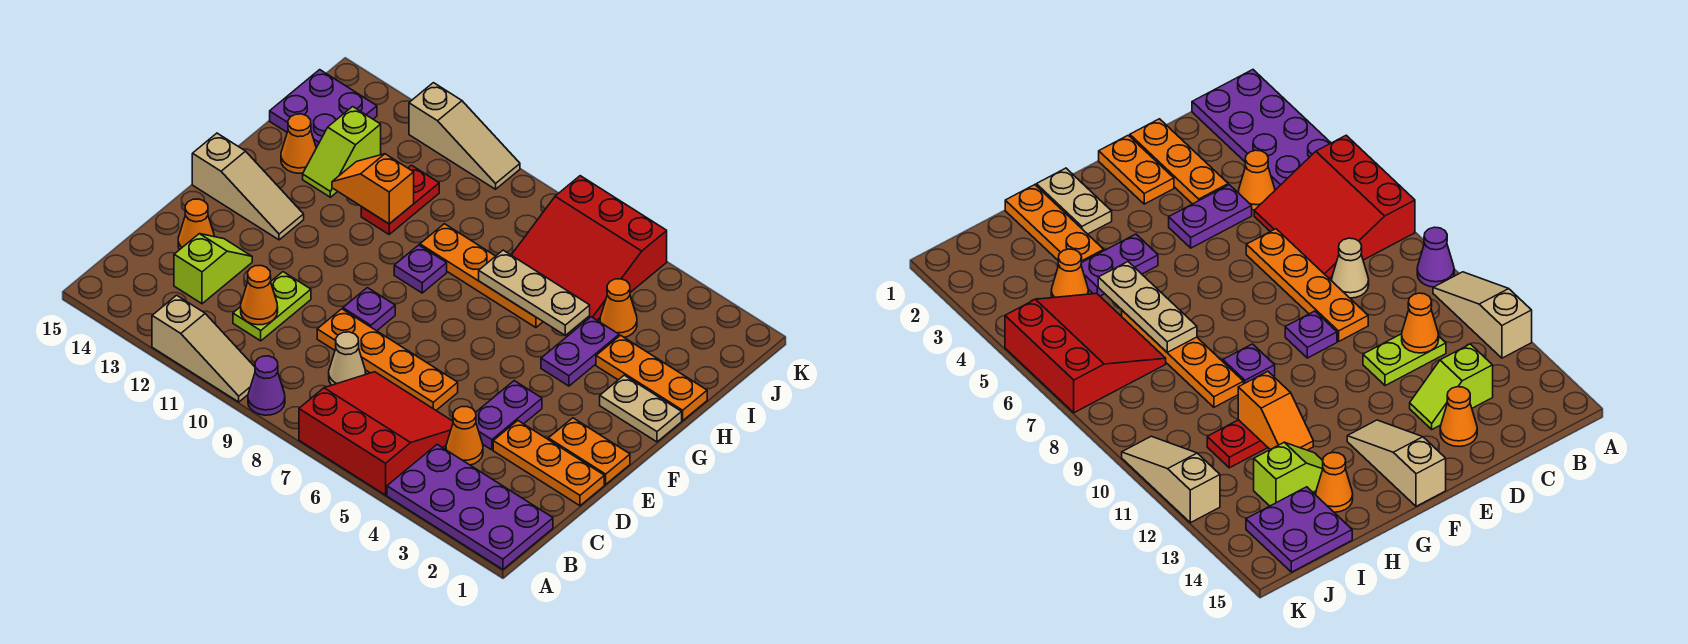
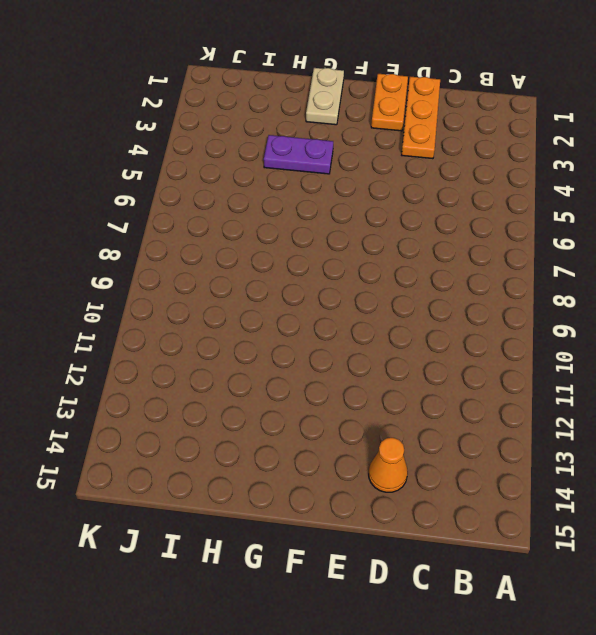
none -> purple plate A1:B4 level 1
none -> red slope A5:C7 level 1 top A
none -> purple cone A9 level 1
none -> tan slope A10:A12 level 1 top 12

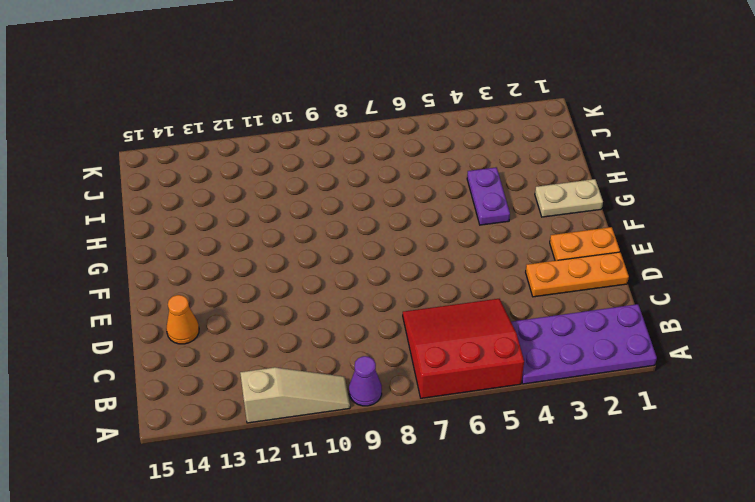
none -> orange cone C4 level 1
none -> tan cone C8 level 1
none -> lime plate C11:D11 level 1
none -> lime slope C13:D13 level 1 top C

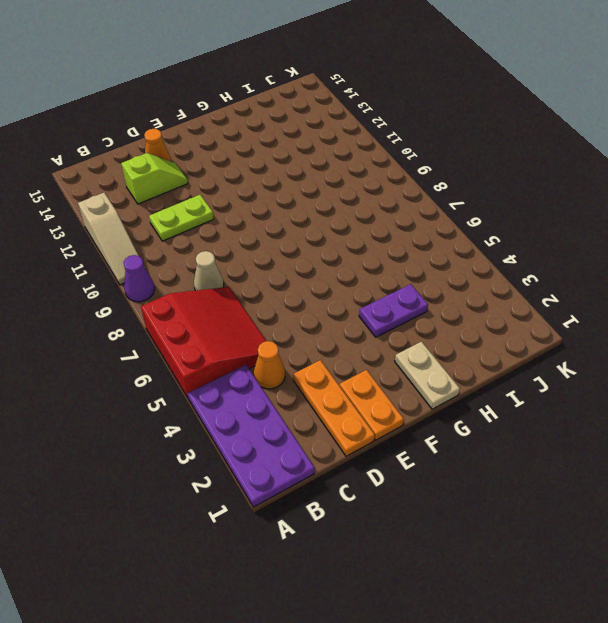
none -> purple plate D4:E4 level 1
none -> orange plate D6:D9 level 1
none -> purple plate E9 level 1
none -> tan slope F13:F15 level 1 top 15

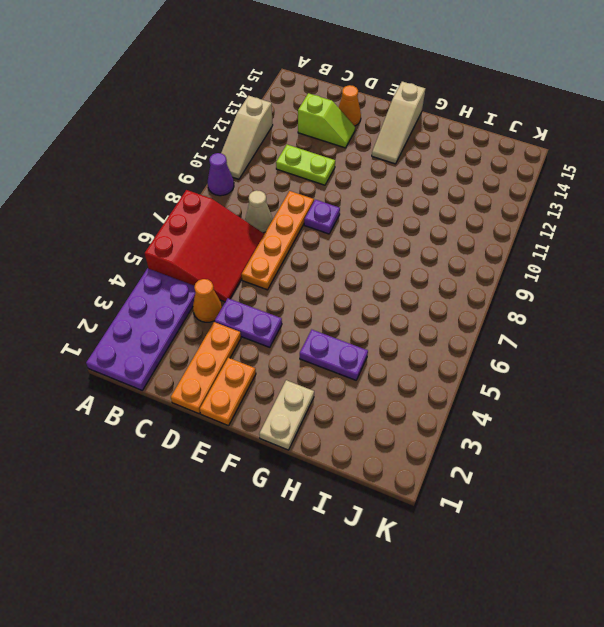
none -> purple plate G9 level 1
none -> orange plate H1:H3 level 1
none -> orange plate H6:H9 level 1
none -> red plate H11:I11 level 1

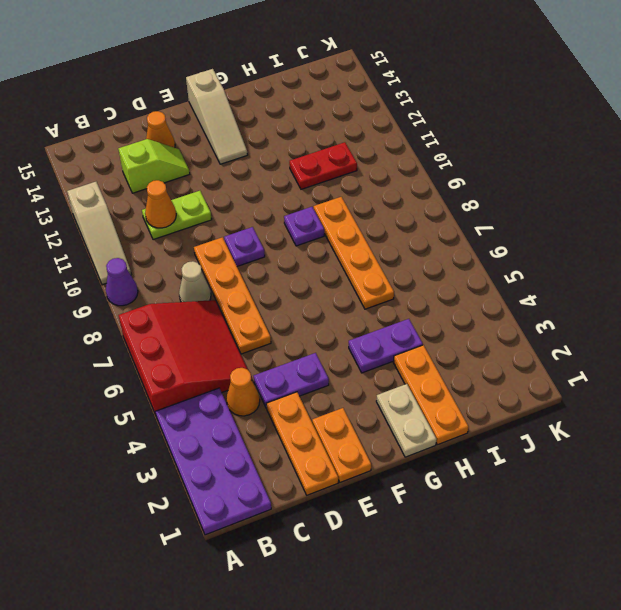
none -> lime slope H13:I13 level 1 top I
none -> orange cone H14 level 1
none -> orange cone I4 level 1
none -> red slope I5:K7 level 1 top K

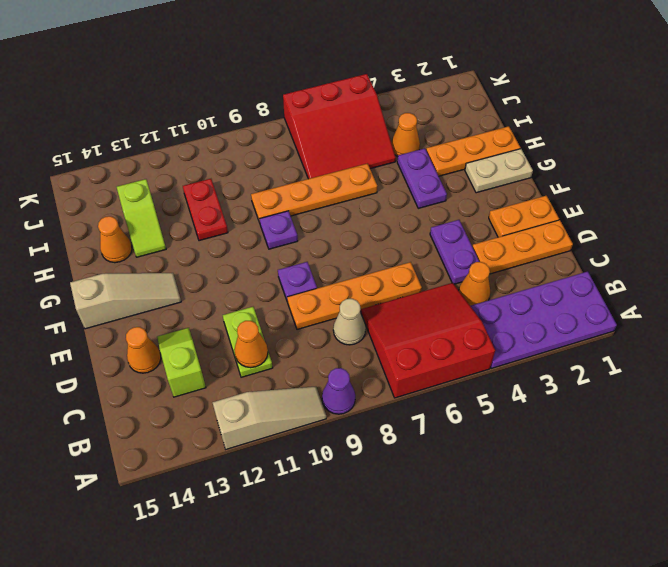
none -> purple plate I14:J15 level 1
none -> tan slope K10:K12 level 1 top 12
none -> tan plate H5:H7 level 2
none -> orange slope H11:H12 level 2 top 11

